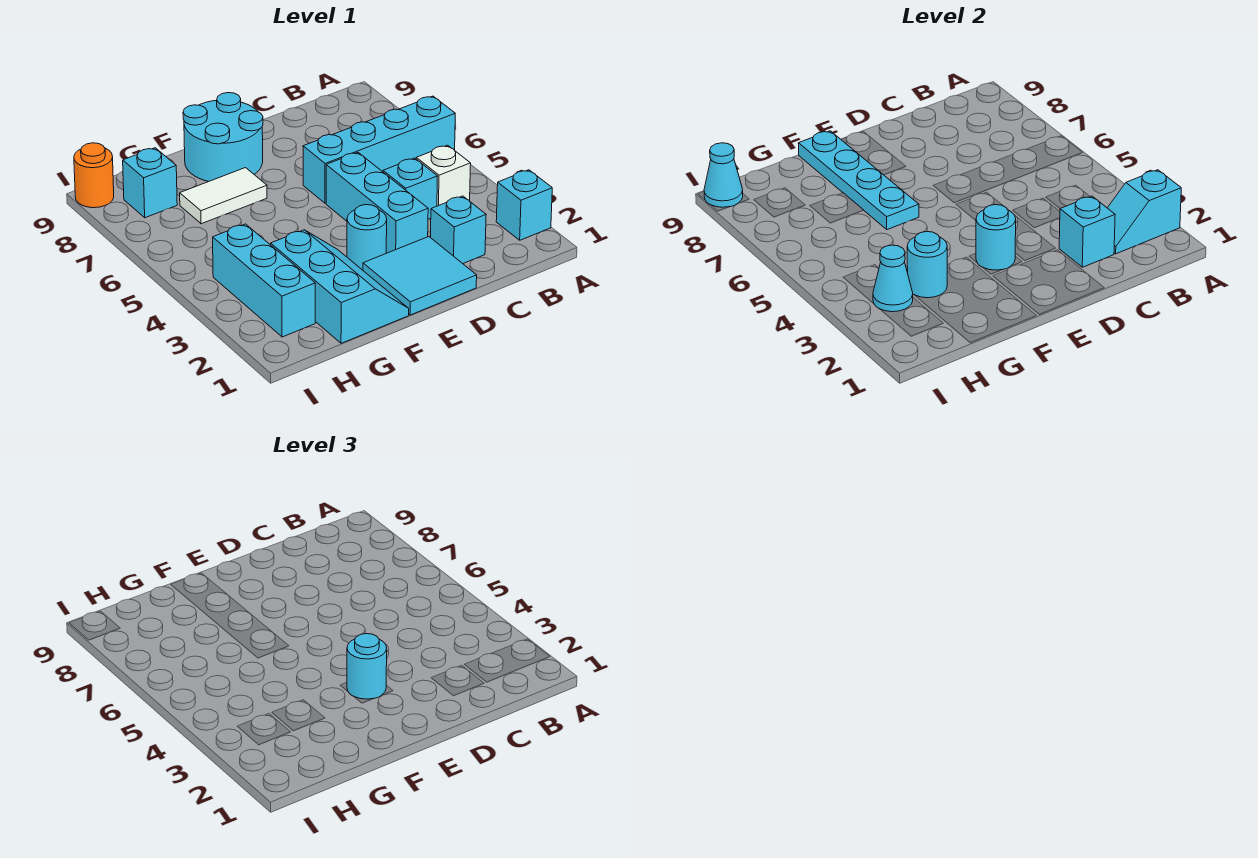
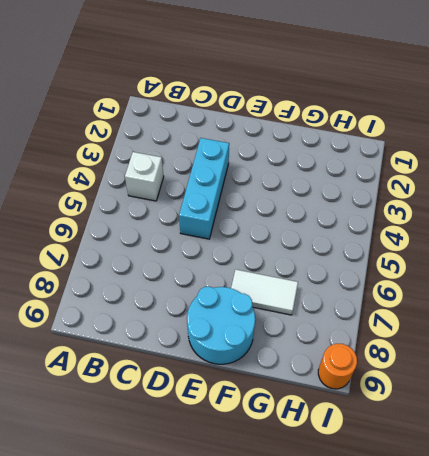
none -> cyan brick A2 level 1
none -> cyan brick A6:D6 level 1
none -> cyan brick C2 level 1

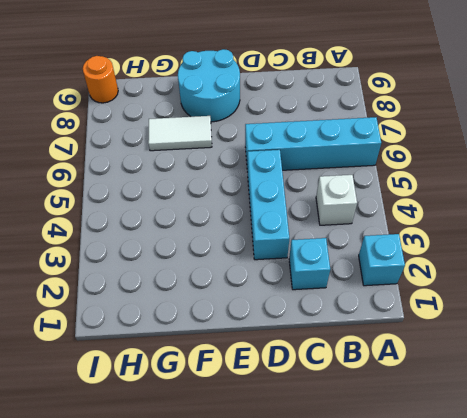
none -> cyan brick C4 level 1
none -> cyan tile D1:E2 level 1
none -> cyan round brick E3 level 1

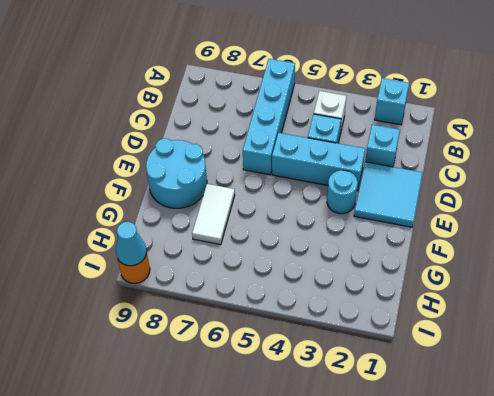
none -> cyan slope F1:G3 level 1 top G
none -> cyan brick H2:H4 level 1
none -> cyan brick H8 level 1

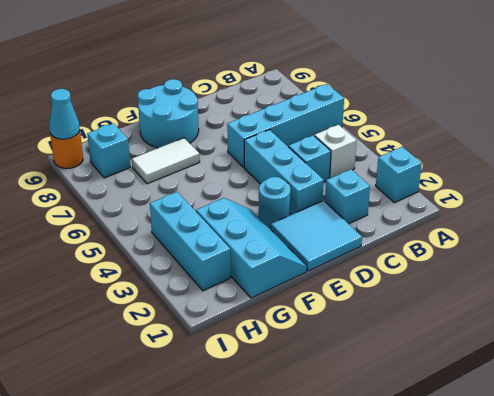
none -> cyan slope A2:B2 level 2 top A
none -> cyan brick C2 level 2
none -> cyan round brick E3 level 2

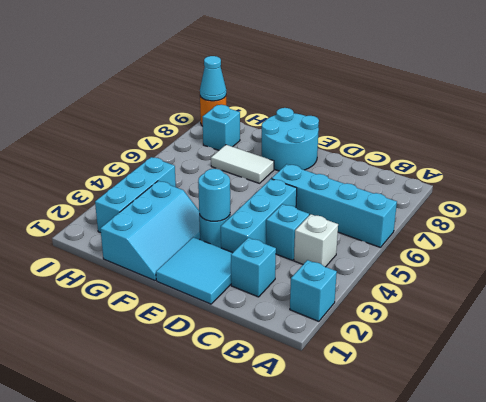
none -> cyan slope A2:B2 level 2 top A
none -> cyan brick C2 level 2
none -> cyan plate F6:F9 level 2

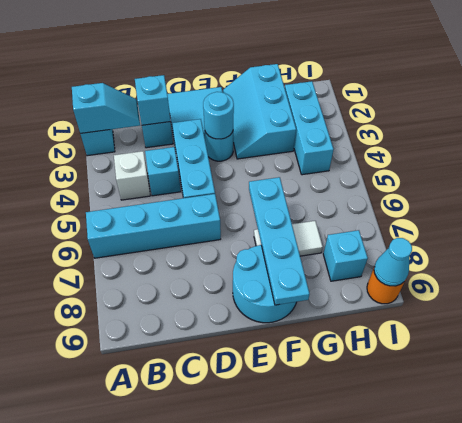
none -> cyan round brick G3 level 2
none -> cyan cone H3 level 2
none -> cyan round brick E3 level 3

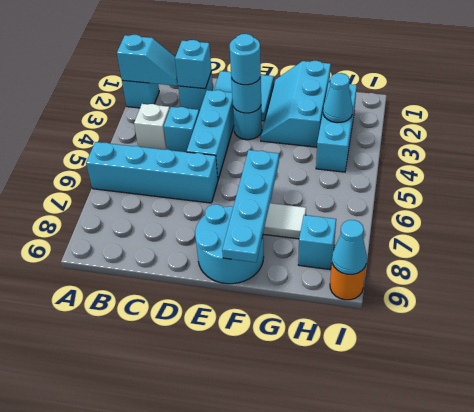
none -> cyan round brick G3 level 2

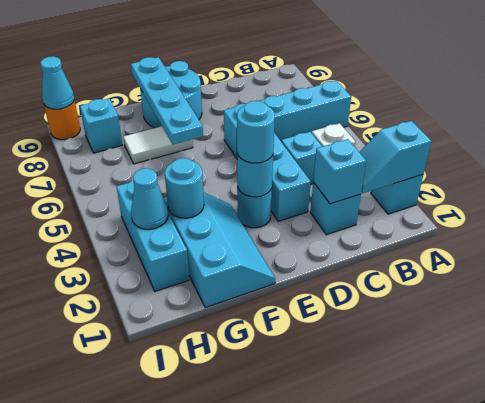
none -> cyan tile D1:E2 level 1

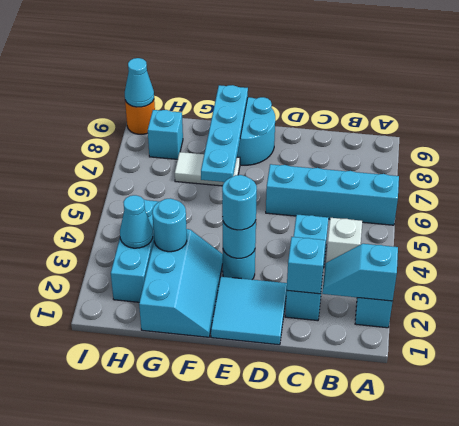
none -> cyan brick D3:D5 level 1

